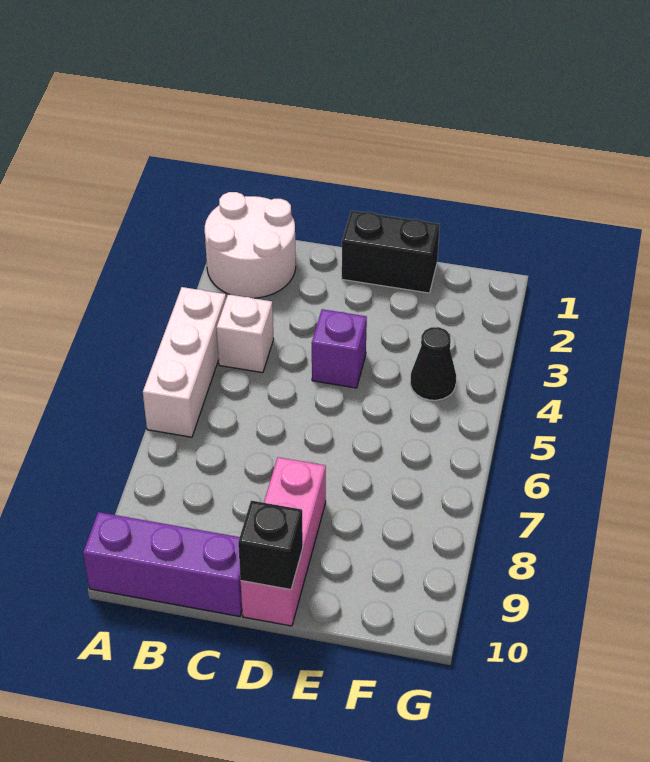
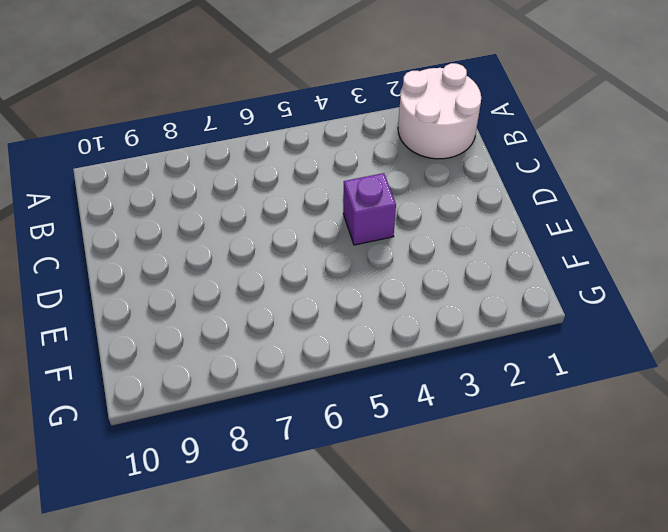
none -> white brick A4:A6 level 1
none -> purple brick A10:C10 level 1

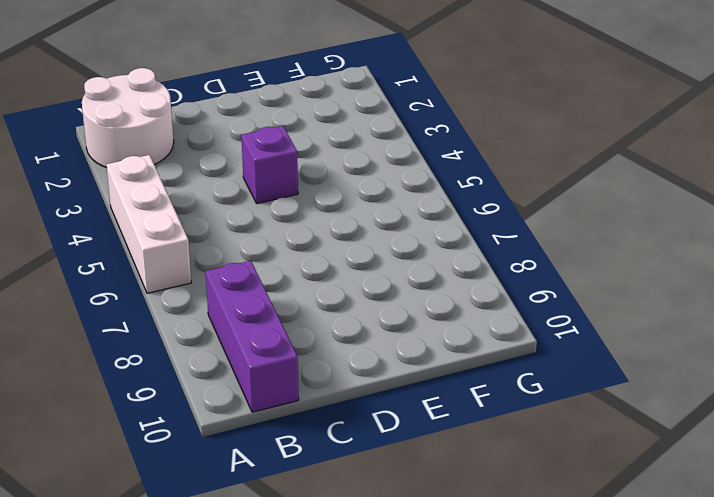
purple brick B8:B10 level 1 -> purple brick A10:C10 level 1
none -> white brick B4 level 1
none -> black brick D1:E1 level 1

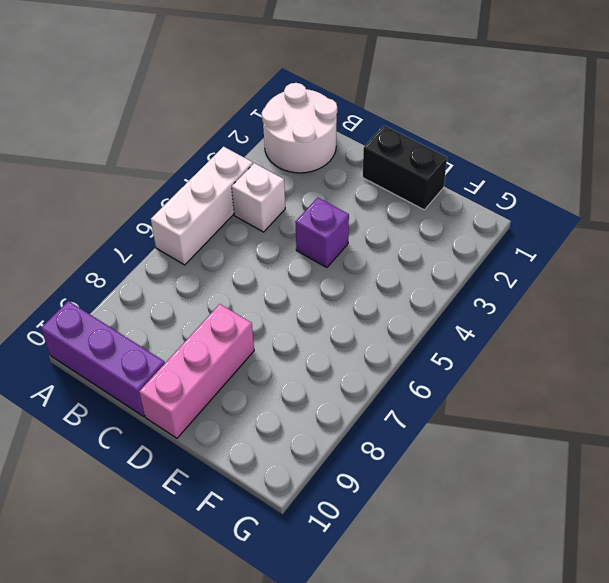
none -> black cone F4 level 1
none -> black brick D10 level 2

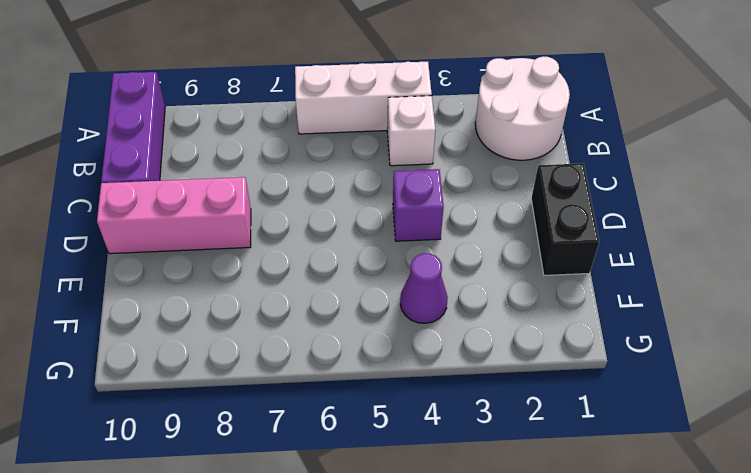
purple cone F4 level 1 -> black cone F4 level 1
none -> black brick D10 level 2

